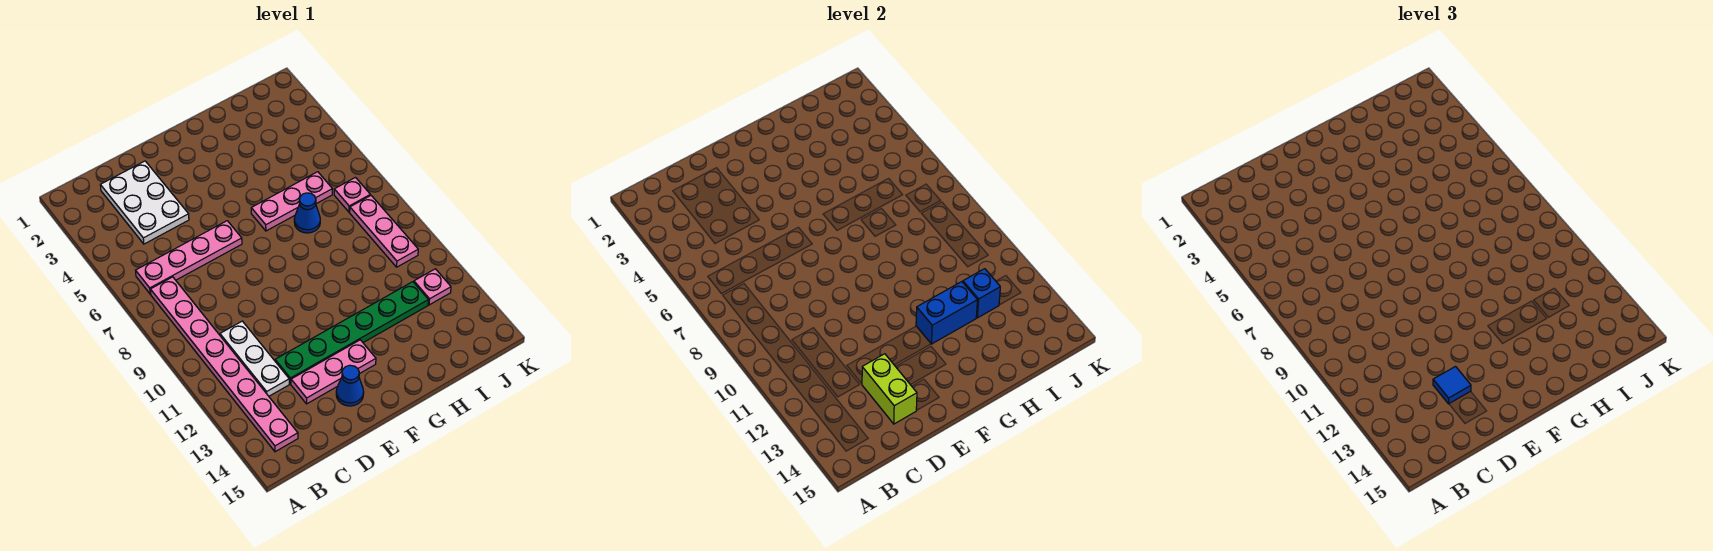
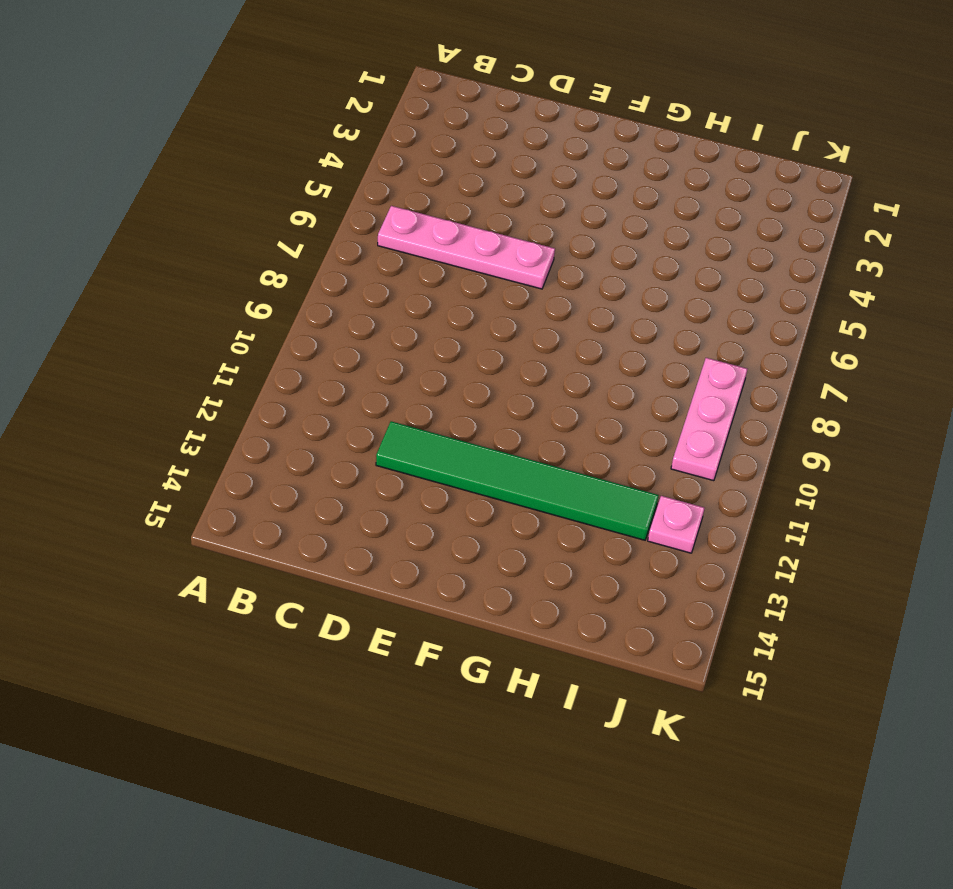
green tile D12:I12 level 1 -> green plate D12:I12 level 1
none -> pink plate B7:B14 level 1
none -> white plate C2:D4 level 1
none -> white plate C10:C12 level 1

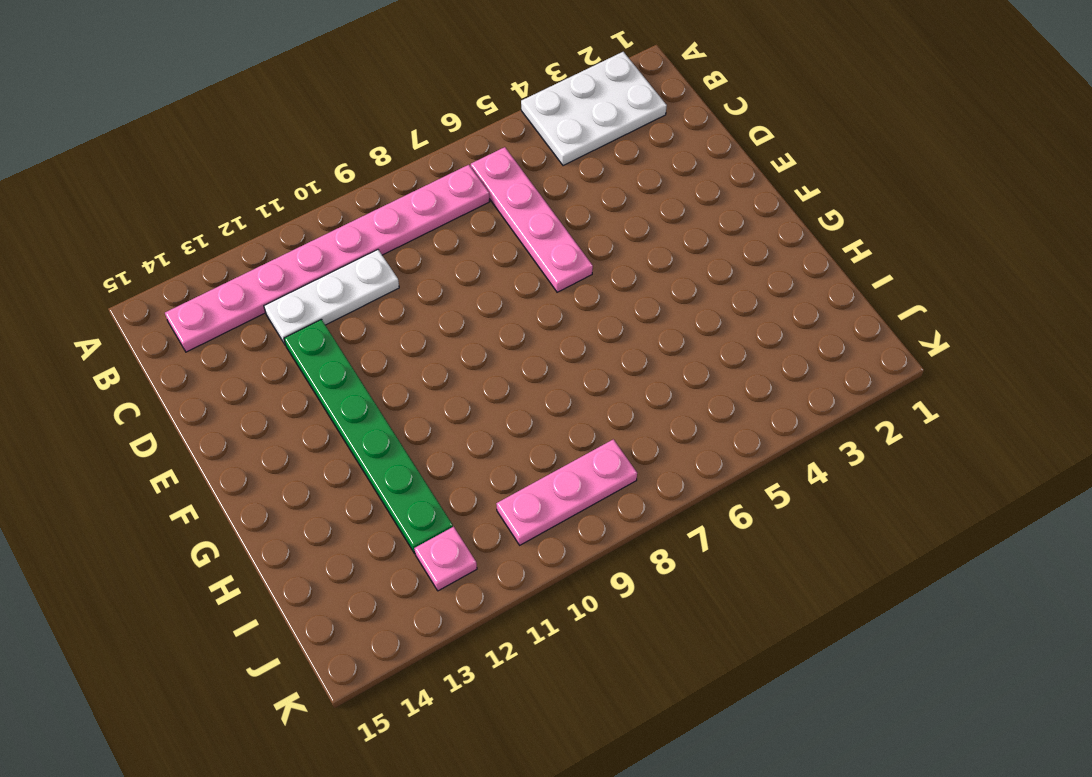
white plate A2:B4 level 1 -> white plate C2:D4 level 1
none -> pink plate D13:F13 level 1
none -> blue cone E14 level 1
none -> pink plate G6:I6 level 1

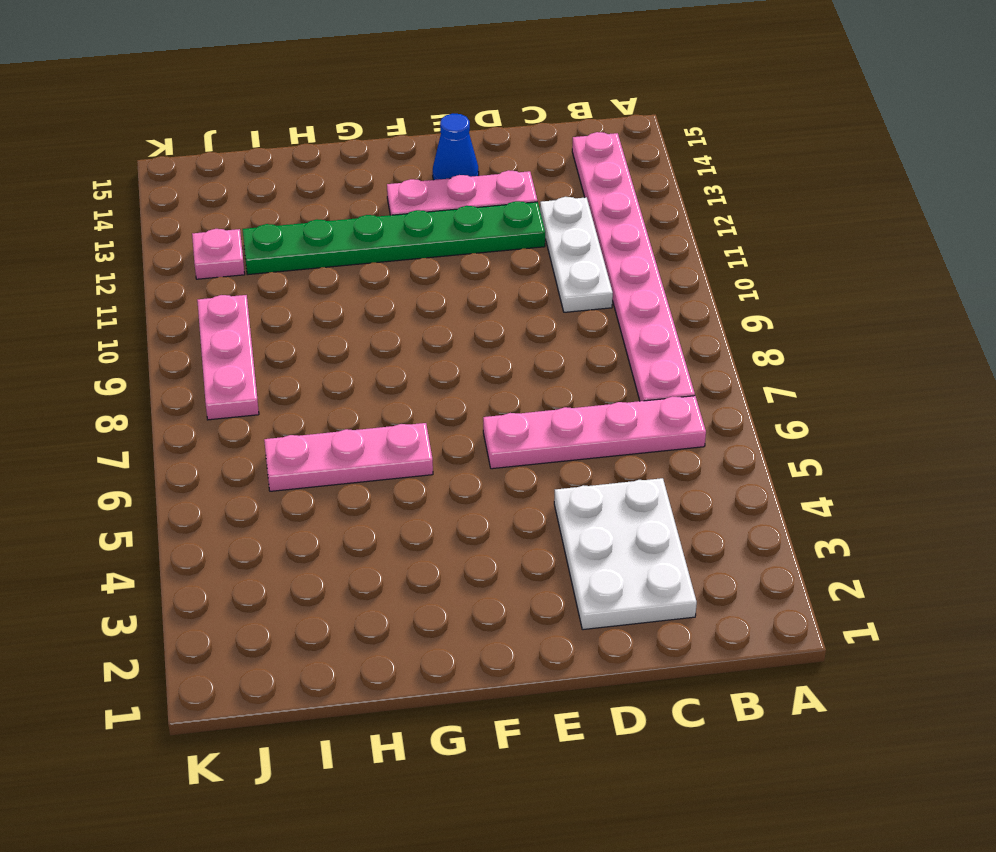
none -> blue cone H7 level 1
none -> pink plate J7 level 1
none -> lime brick D13:D14 level 2

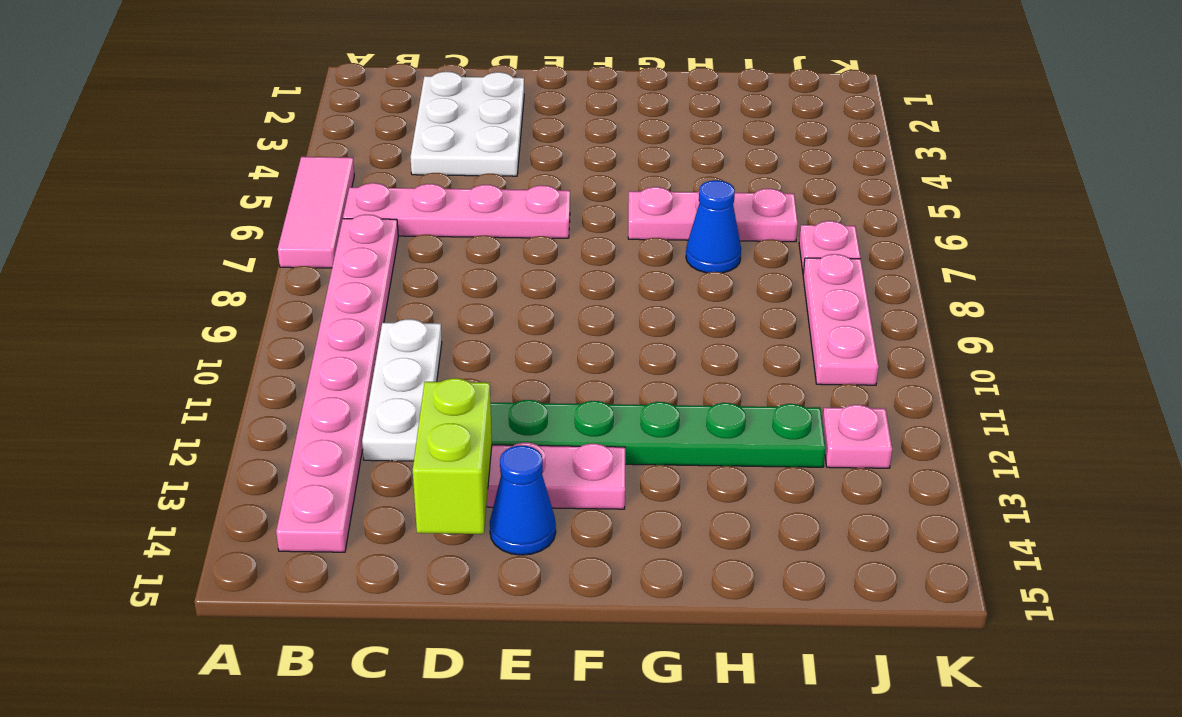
pink tile A5:A7 level 1 -> none
none -> blue brick G12:H12 level 2
none -> blue brick I12 level 2
none -> blue tile D13 level 3

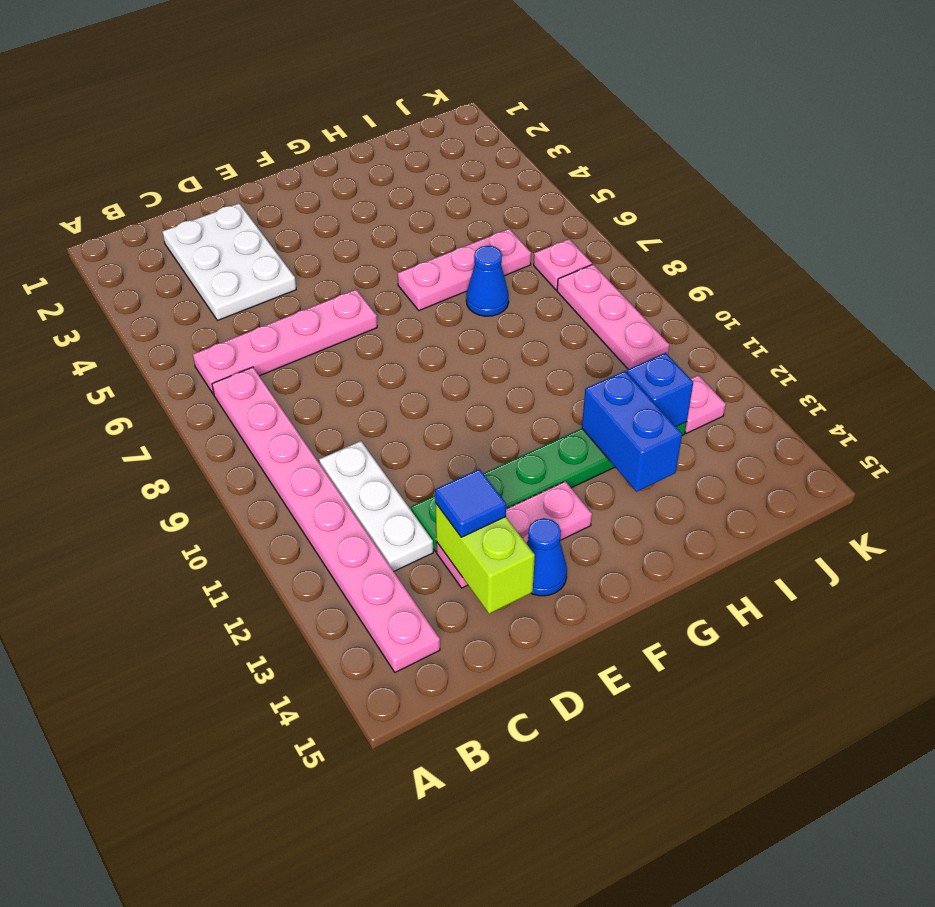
blue brick H12:H13 level 2 -> blue brick G12:H12 level 2

